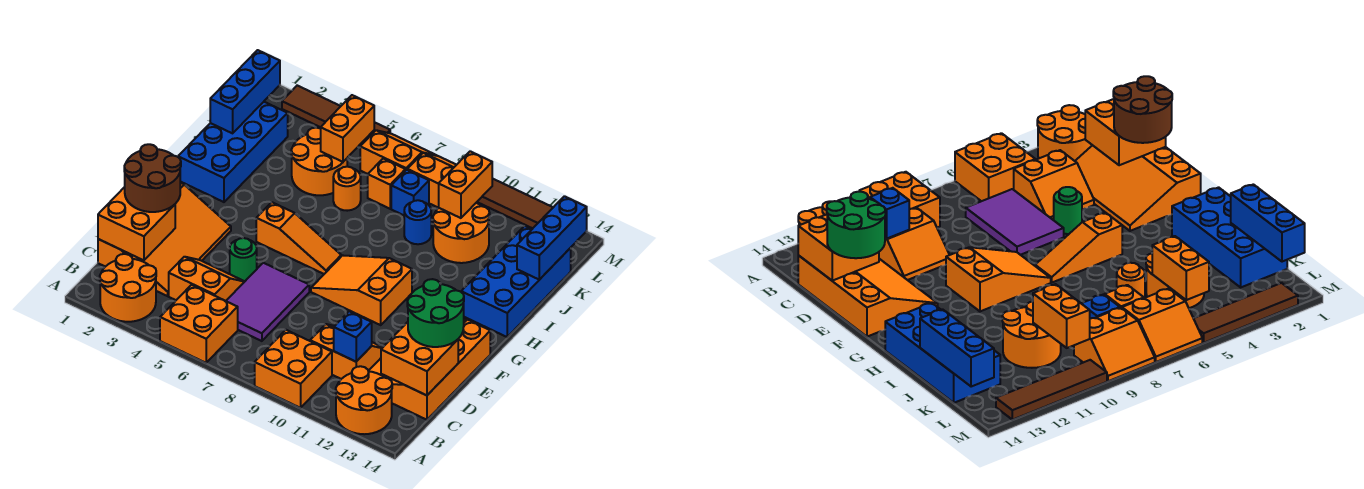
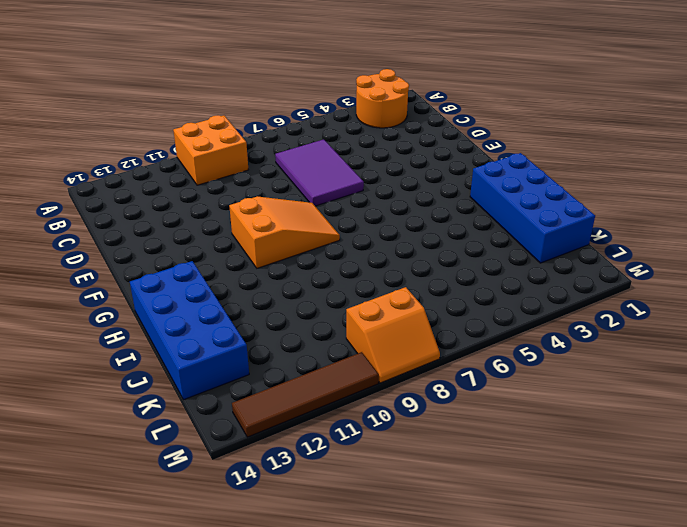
none -> orange brick A5:B6 level 1
none -> orange round brick A12:B13 level 1
none -> orange slope C1:F3 level 1 top 1
none -> orange slope C4:D5 level 1 top C

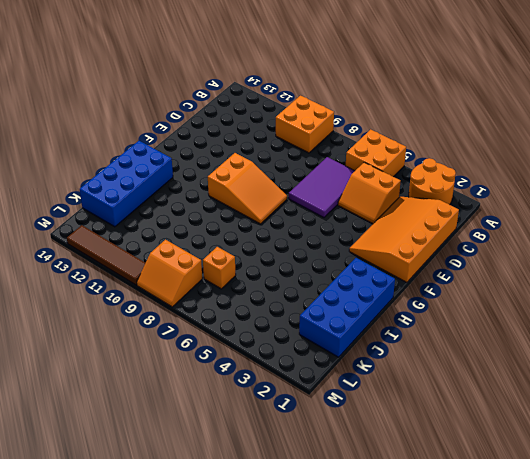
none -> orange round brick A12:B13 level 1
none -> orange slope C10:D11 level 1 top C
none -> orange slope C12:F14 level 1 top 14
none -> green round brick E5 level 1

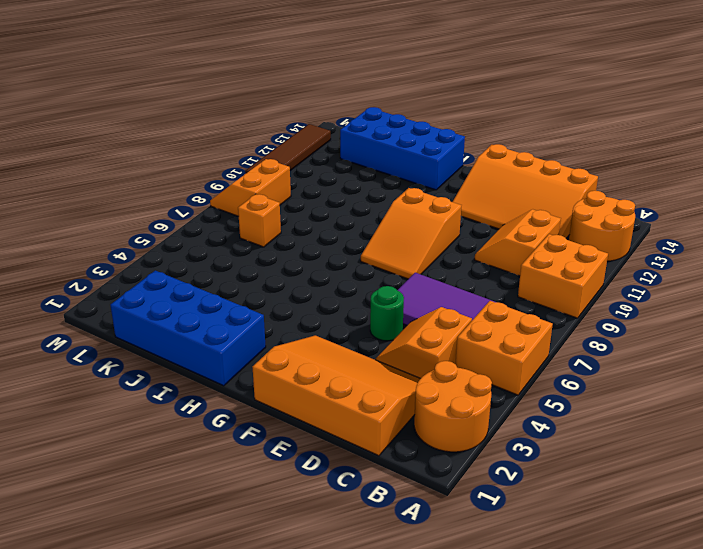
none -> orange slope G5:G7 level 1 top 5
none -> orange round brick J4:K5 level 1
none -> orange round brick J6 level 1
none -> blue round brick J9 level 1

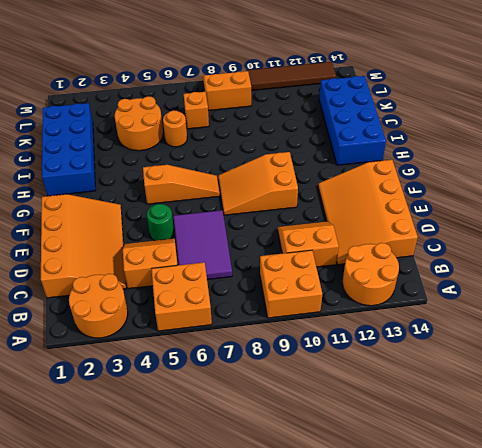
none -> blue round brick J9 level 1
none -> orange round brick J10:K11 level 1
none -> blue brick K8 level 1
none -> orange slope L6:M7 level 1 top L

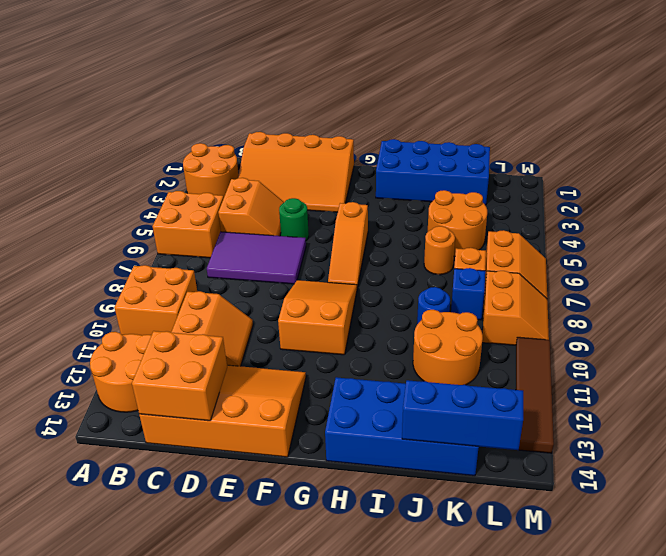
none -> brown tile M2:M5 level 1
none -> orange brick C1:D2 level 2
none -> blue brick C11 level 2
none -> blue brick J1:L1 level 2

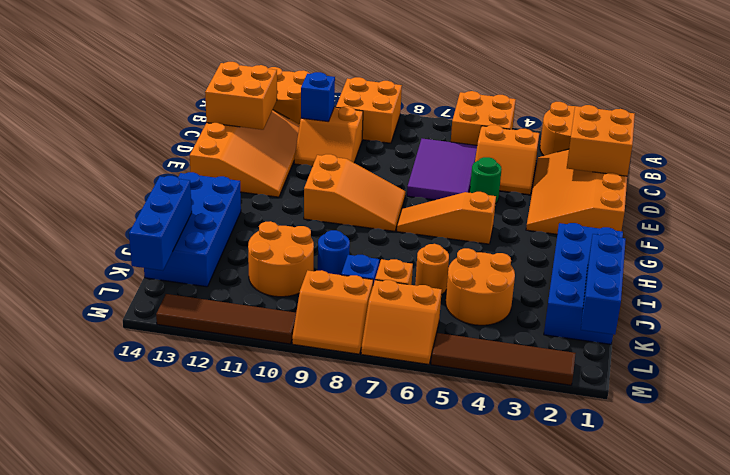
none -> orange brick K5:L5 level 2
none -> orange brick K10:L10 level 2
none -> brown round brick D1:E2 level 3
none -> green round brick D13:E14 level 3

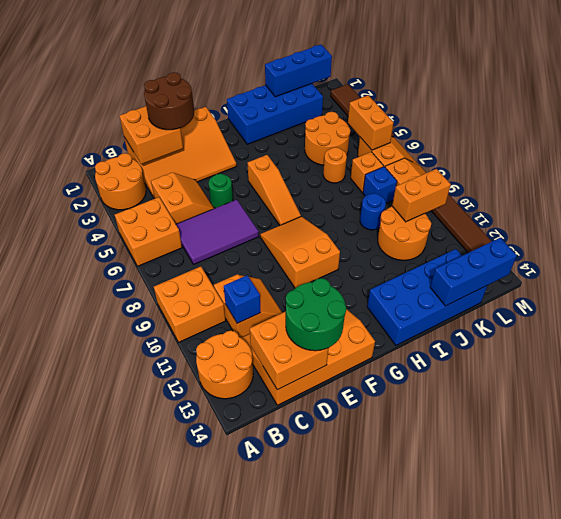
orange brick L5:L6 level 2 -> orange brick K5:L5 level 2

